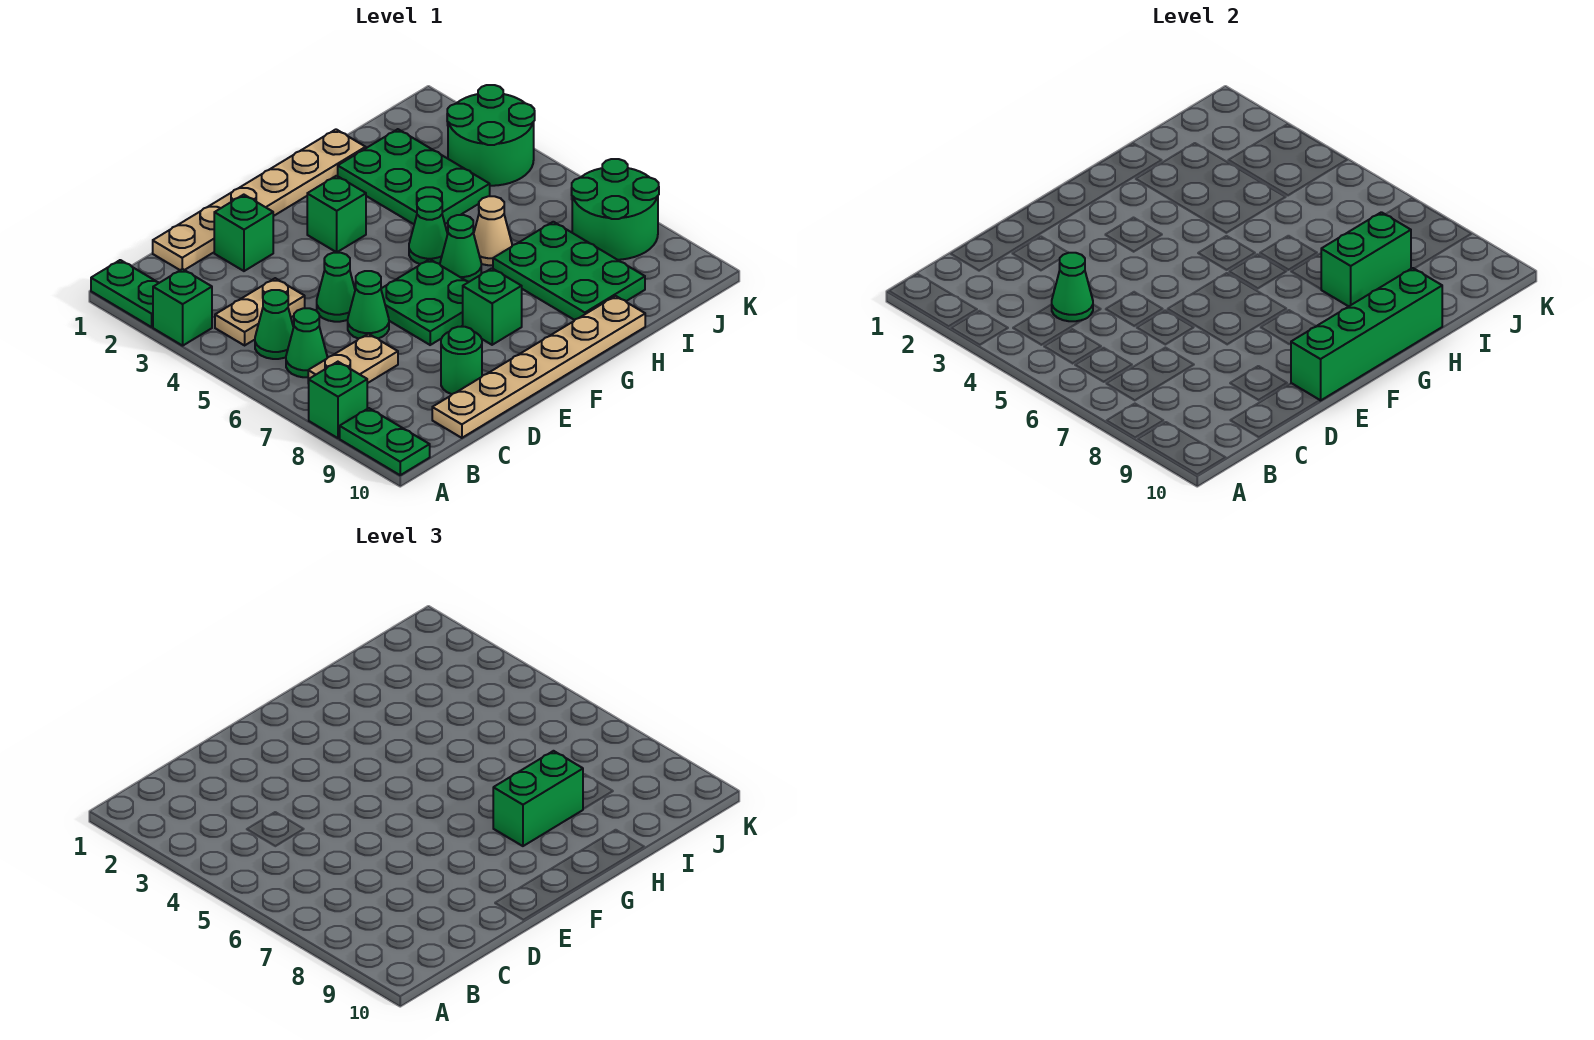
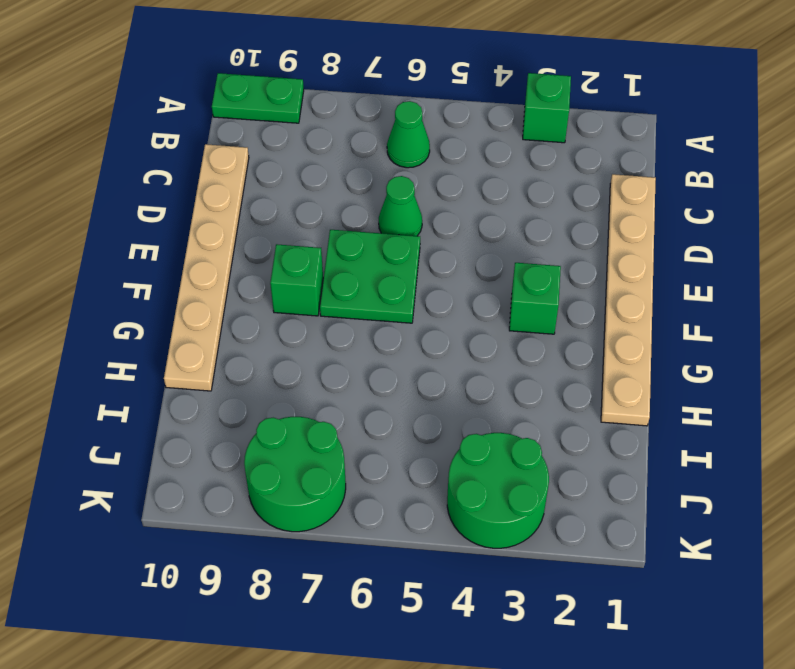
none -> green plate A1:A2 level 1
none -> green brick A8 level 1
none -> tan plate B4:C4 level 1

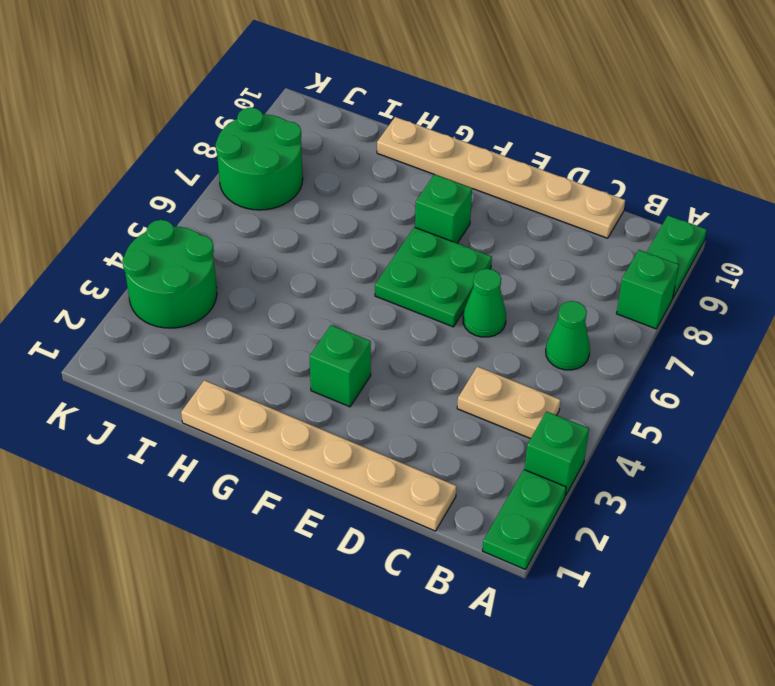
none -> green cone B5 level 1
none -> tan plate B7:C7 level 1
none -> green brick D2 level 1

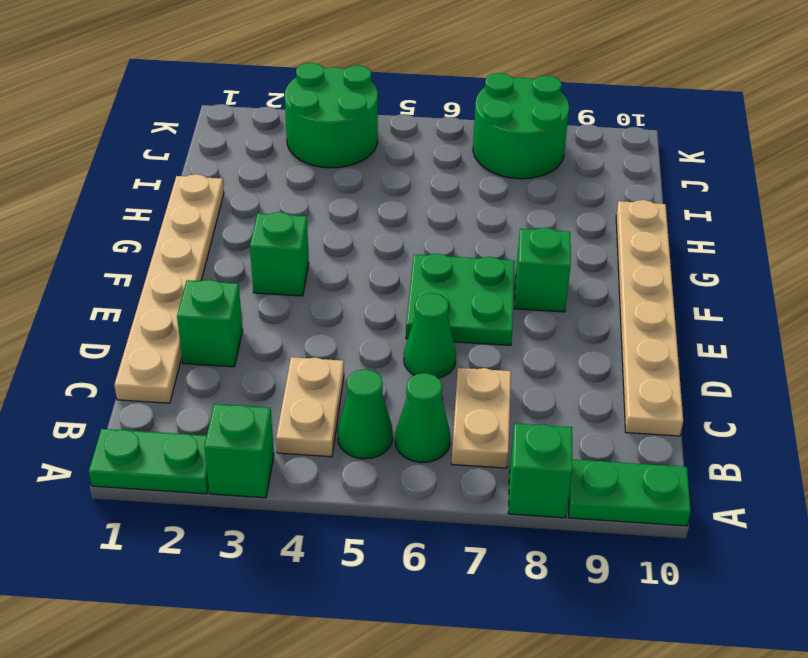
none -> green cone D5 level 1
none -> green round brick D9 level 1
none -> green cone G5 level 1

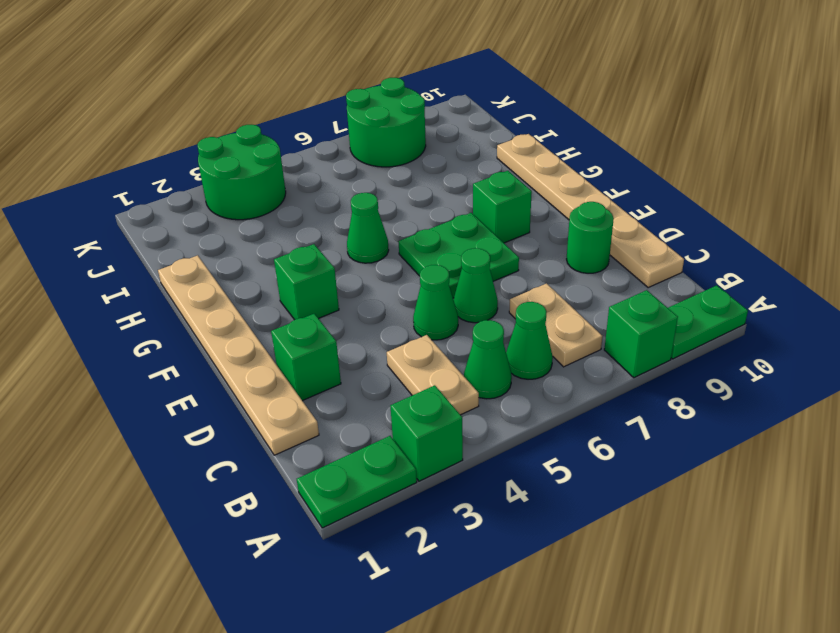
none -> green cone G6 level 1
none -> green plate H2:I4 level 1
none -> tan cone H6 level 1

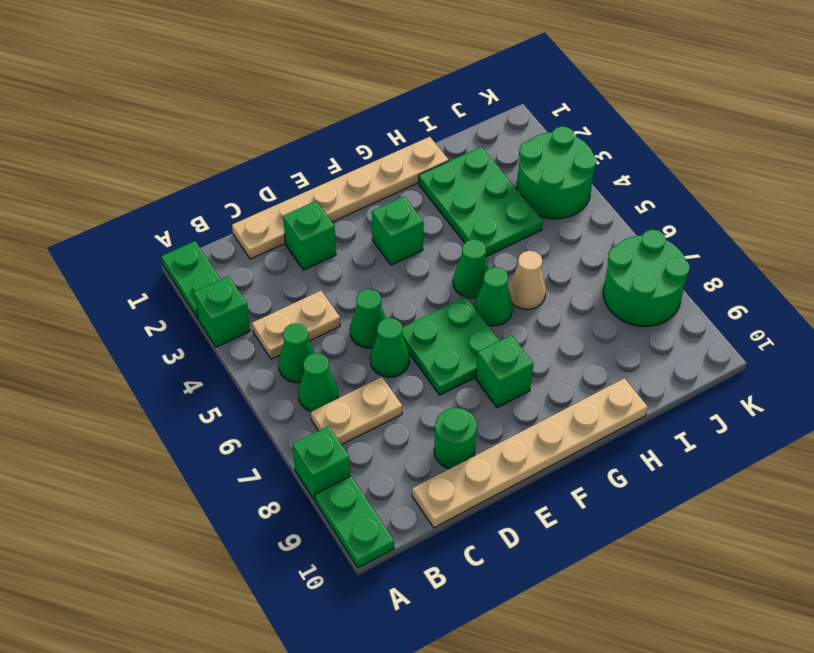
none -> green plate H7:I9 level 1
none -> green cone C4 level 2
none -> green brick E10:H10 level 2

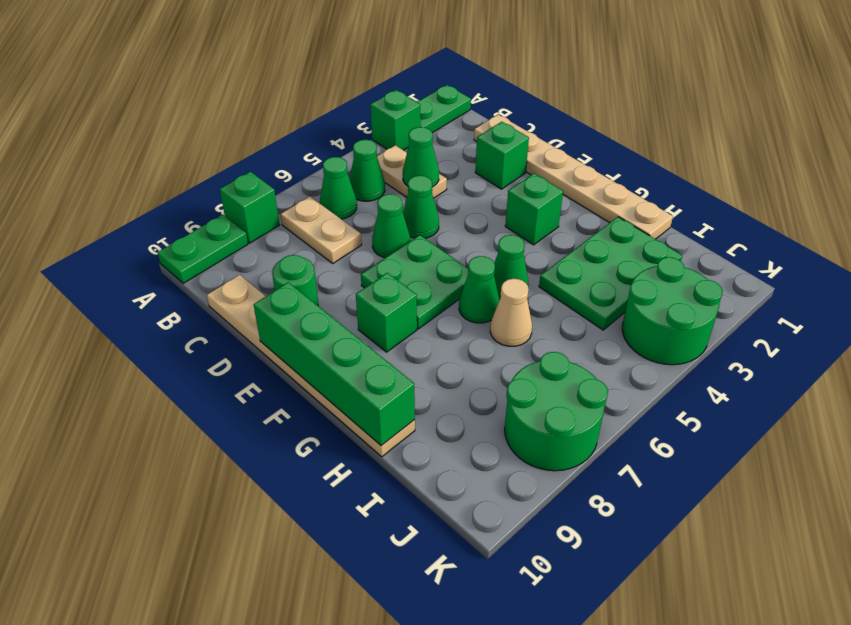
none -> green plate H7:I9 level 1
none -> green brick H8:I8 level 2
none -> green brick G8:H8 level 3

